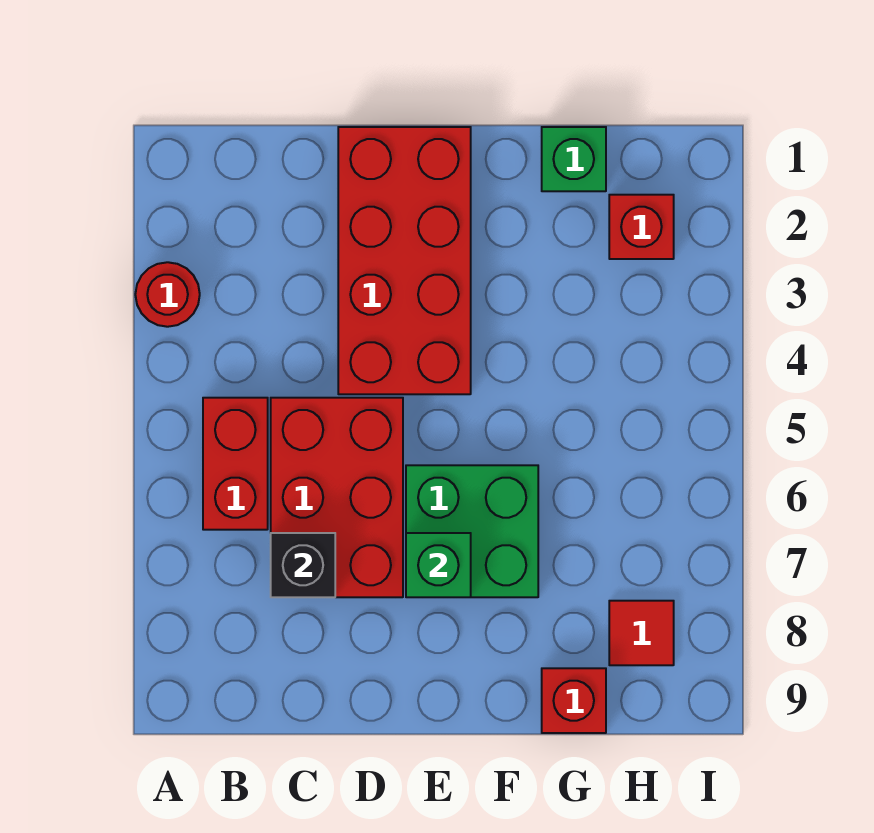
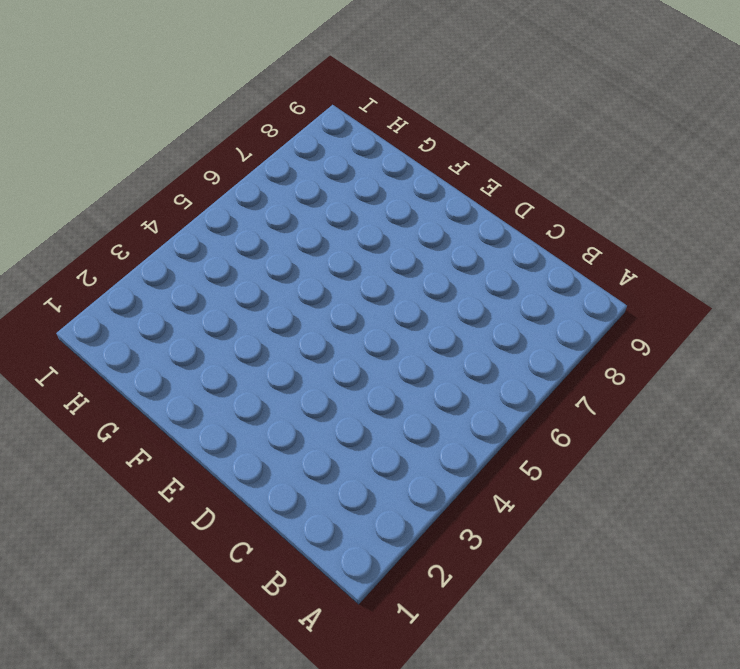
none -> red round brick A3 level 1
none -> red brick B5:B6 level 1

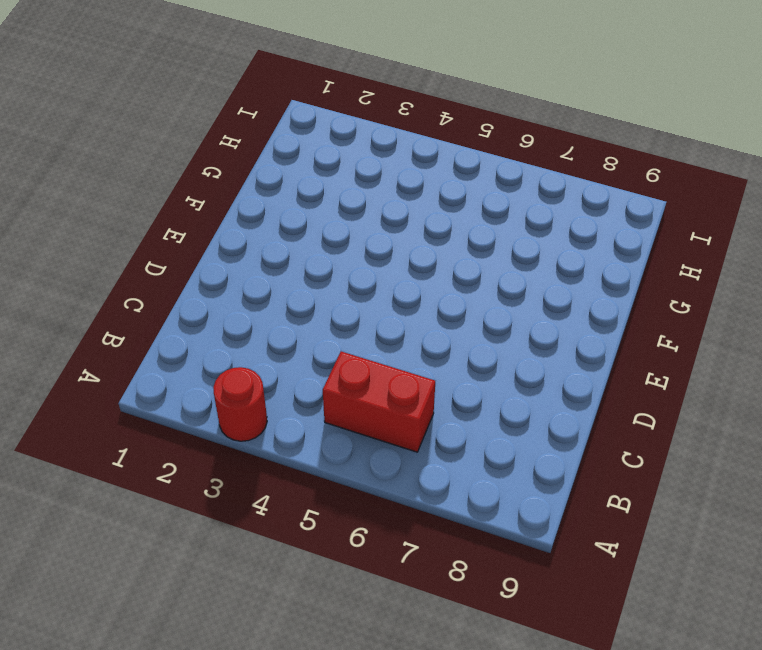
none -> red brick C5:D7 level 1
none -> red brick D1:E4 level 1

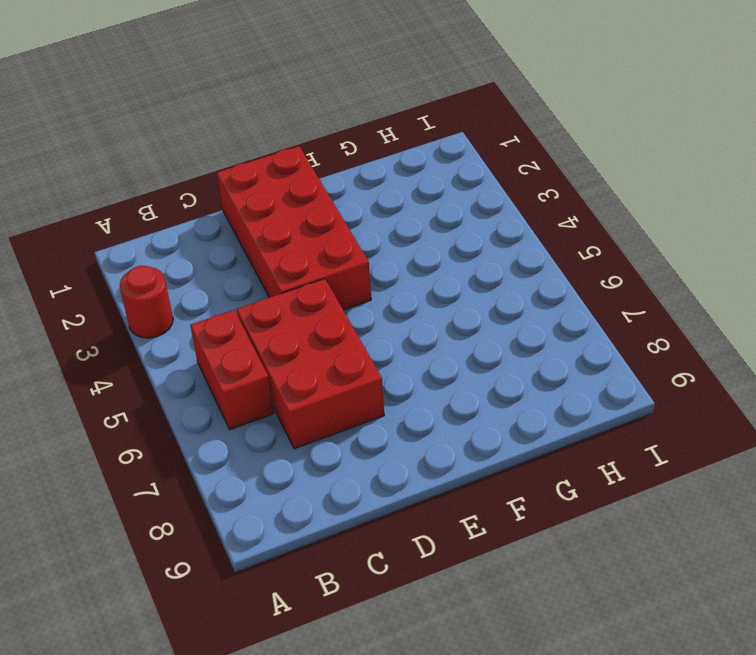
none -> green brick E6:F7 level 1
none -> green brick G1 level 1

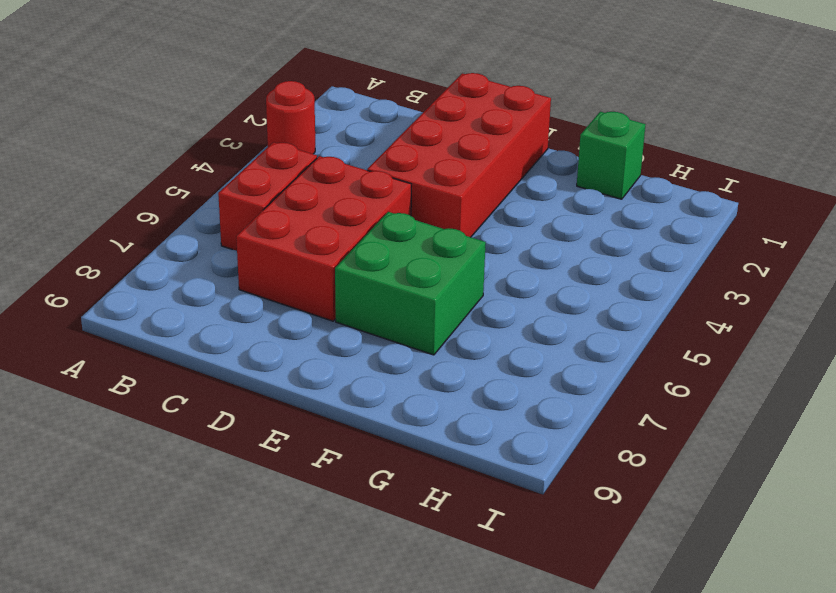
none -> red brick G9 level 1
none -> red brick H2 level 1

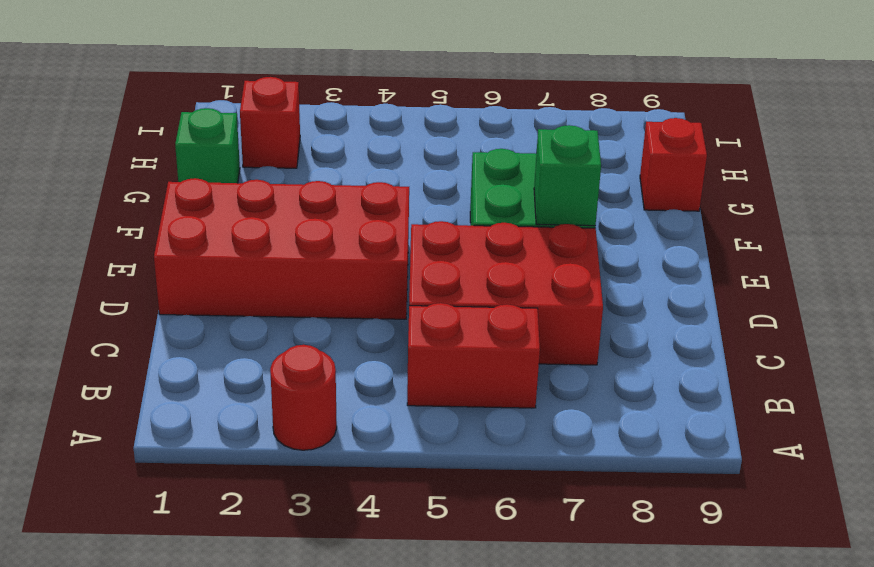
none -> red tile H8 level 1
none -> black brick C7 level 2

